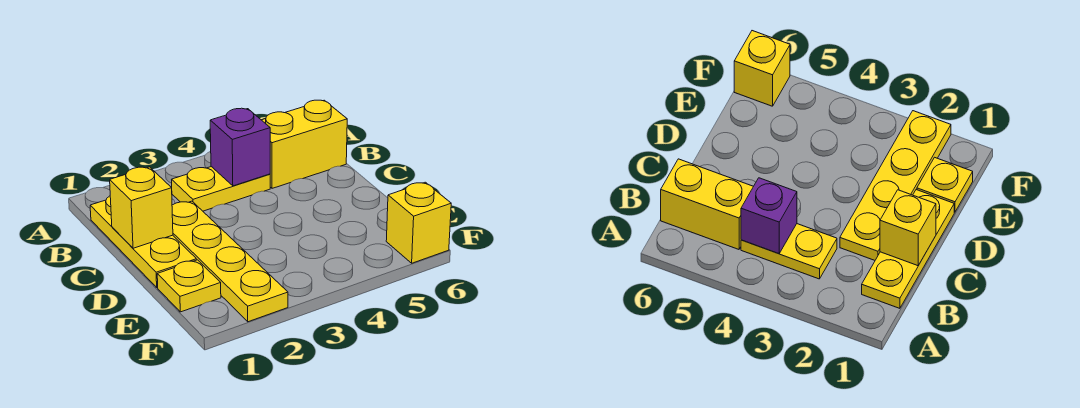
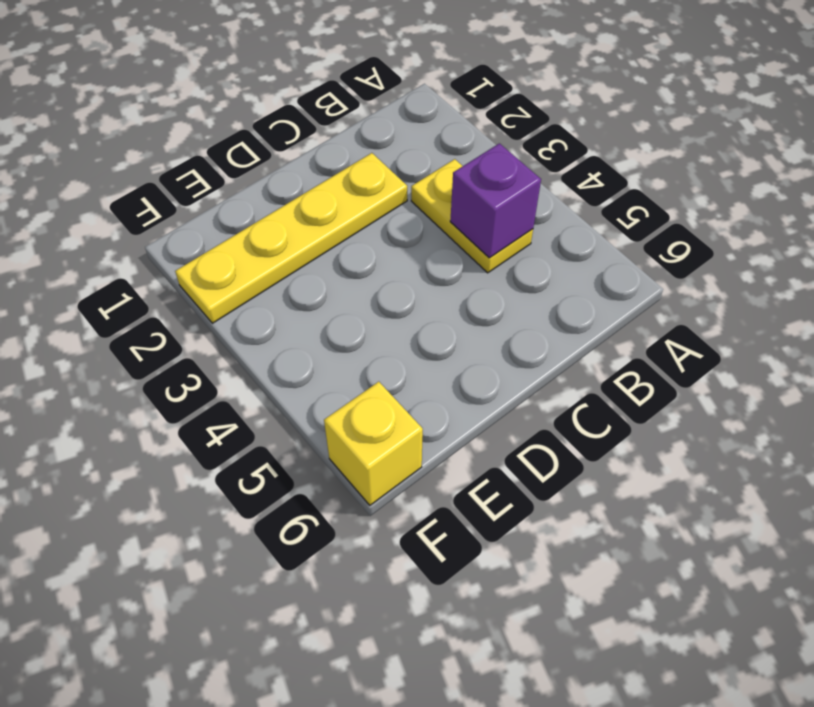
none -> yellow plate B1:D1 level 1
none -> yellow brick B5:B6 level 1

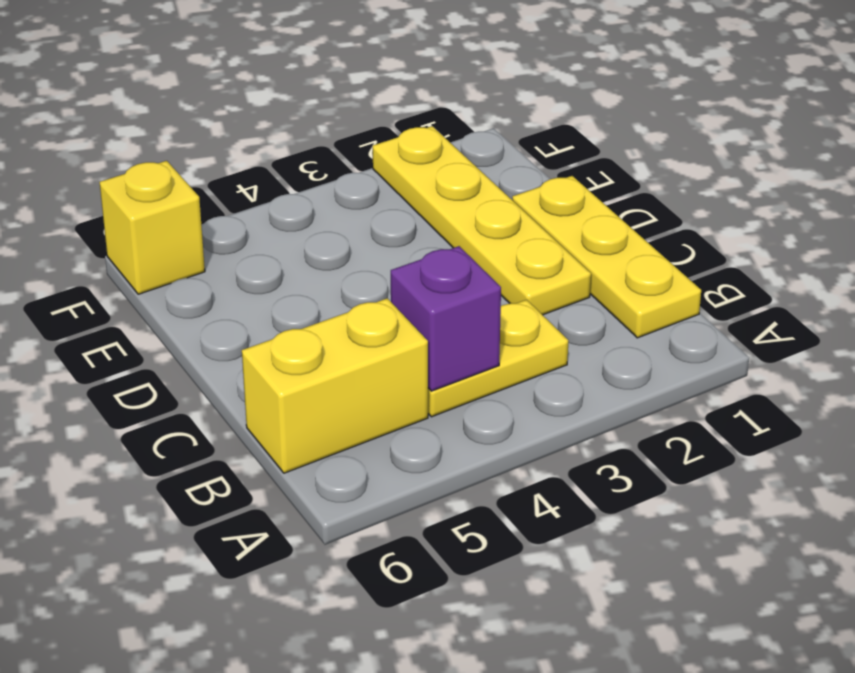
none -> yellow plate E1 level 1
none -> yellow brick C1 level 2

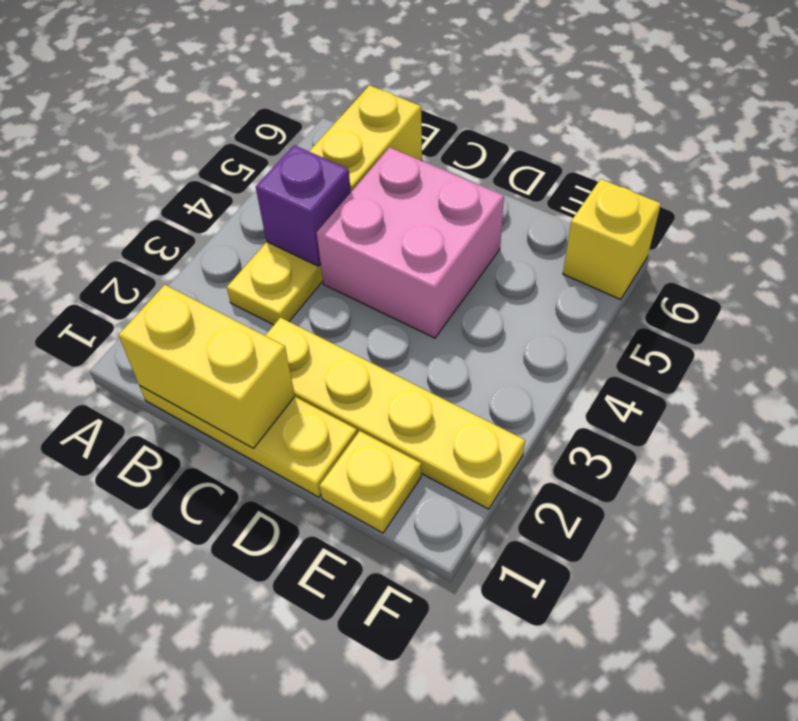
yellow brick B1:C1 level 2 -> yellow brick C1 level 2
pink brick C4:D5 level 1 -> none

